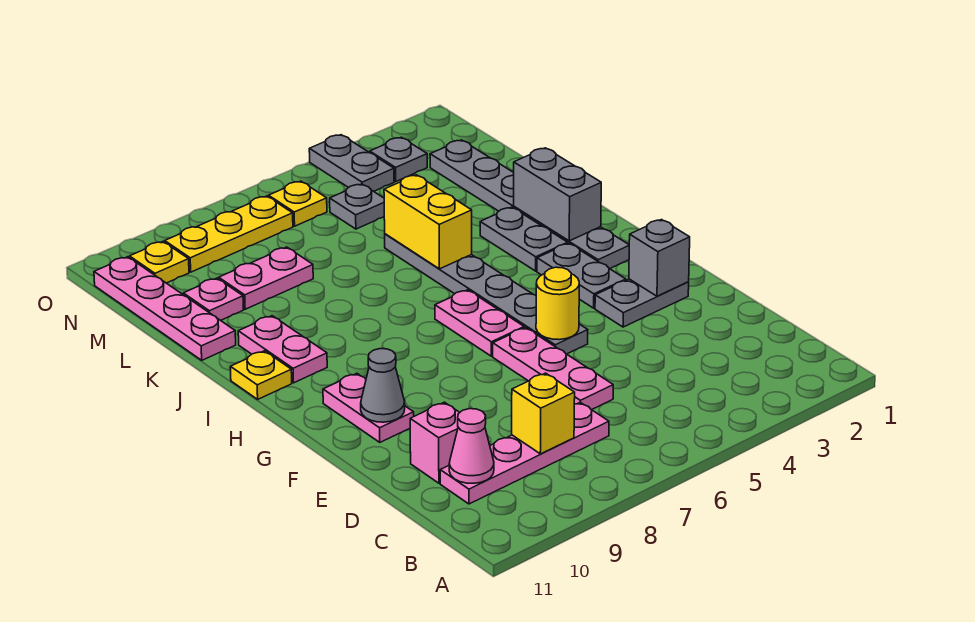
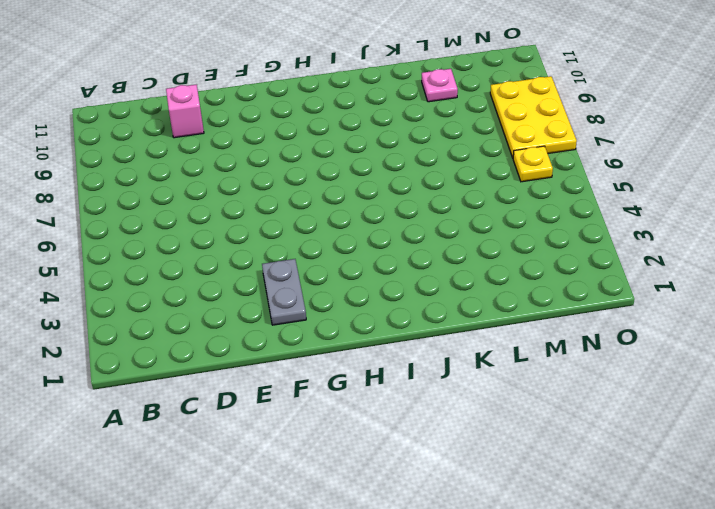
yellow plate N7:O9 level 1 -> yellow plate N7:N9 level 1
none -> pink plate C7:C10 level 1
none -> pink plate D6:F6 level 1
none -> grey plate F5:K5 level 1

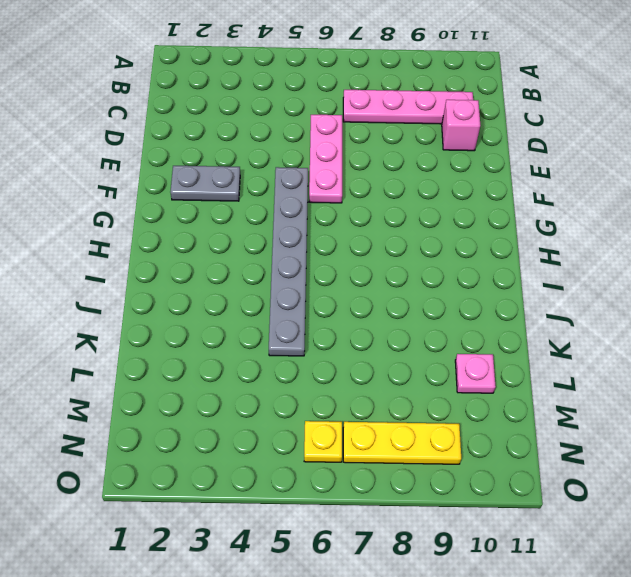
none -> pink plate F10:G10 level 1
none -> grey plate G3:H3 level 1
none -> pink plate G6:H6 level 1

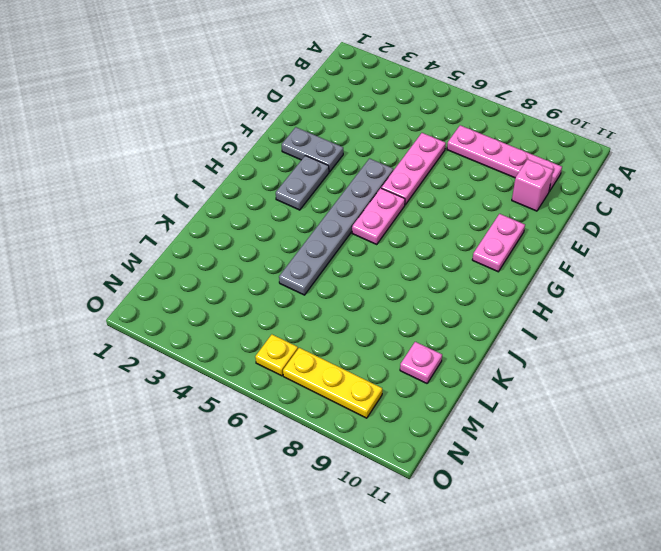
none -> grey plate H2:M2 level 1
none -> grey plate I3:J3 level 1
none -> pink plate I10:J10 level 1

